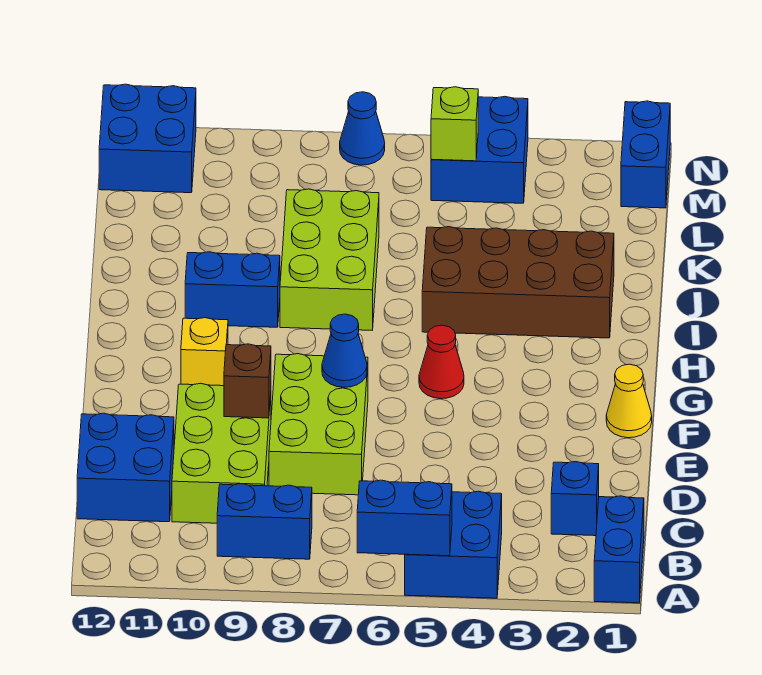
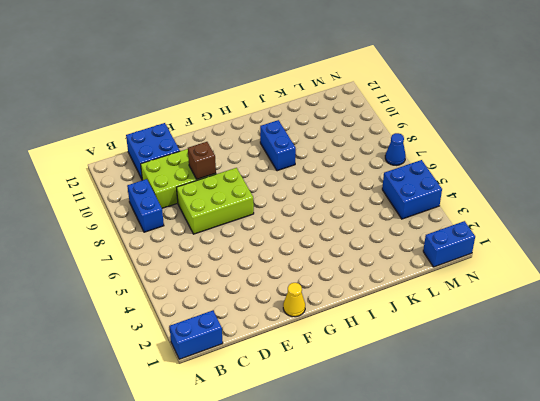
none -> blue brick A4:B5 level 1
none -> blue brick C2 level 1
none -> red cone G5 level 1

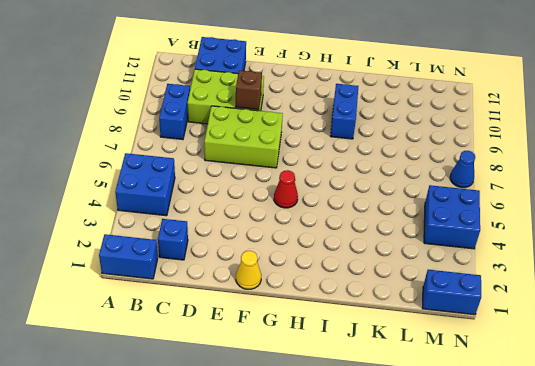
none -> yellow brick G10 level 1
none -> brown brick I2:J5 level 1
none -> lime brick I7:K8 level 1

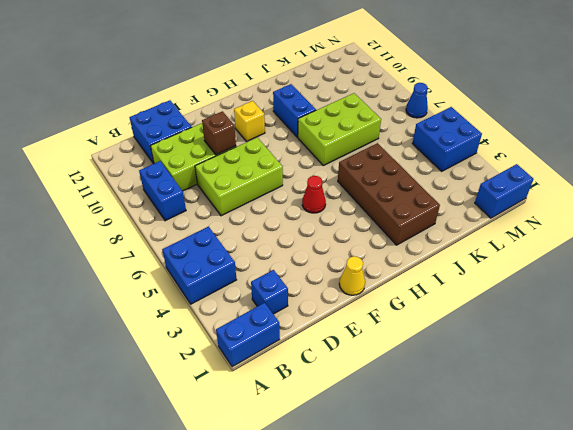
none -> blue brick M11:N12 level 1
none -> blue brick A5:A6 level 2
none -> blue cone F7 level 2

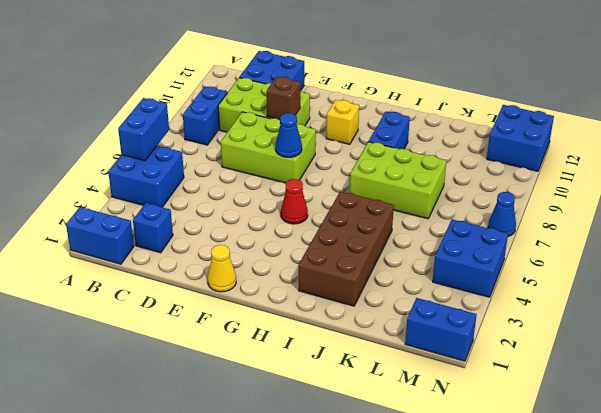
none -> lime brick M5 level 2

